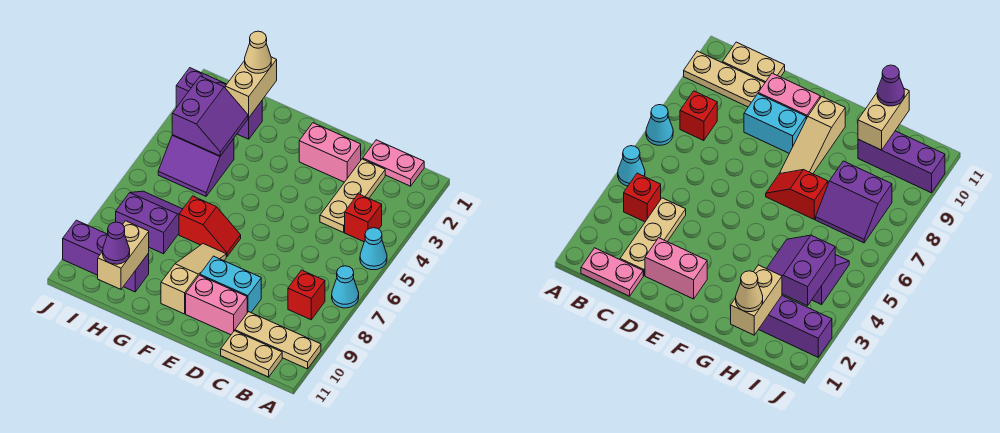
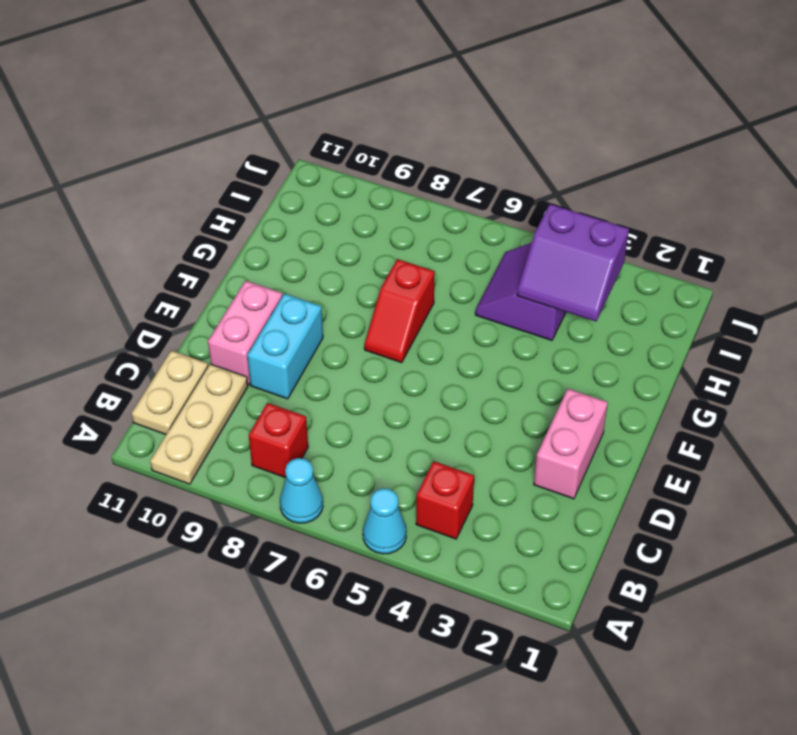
none -> pink plate B1:C1 level 1
none -> tan plate C2:C4 level 1
none -> tan slope F8:F10 level 1 top 10

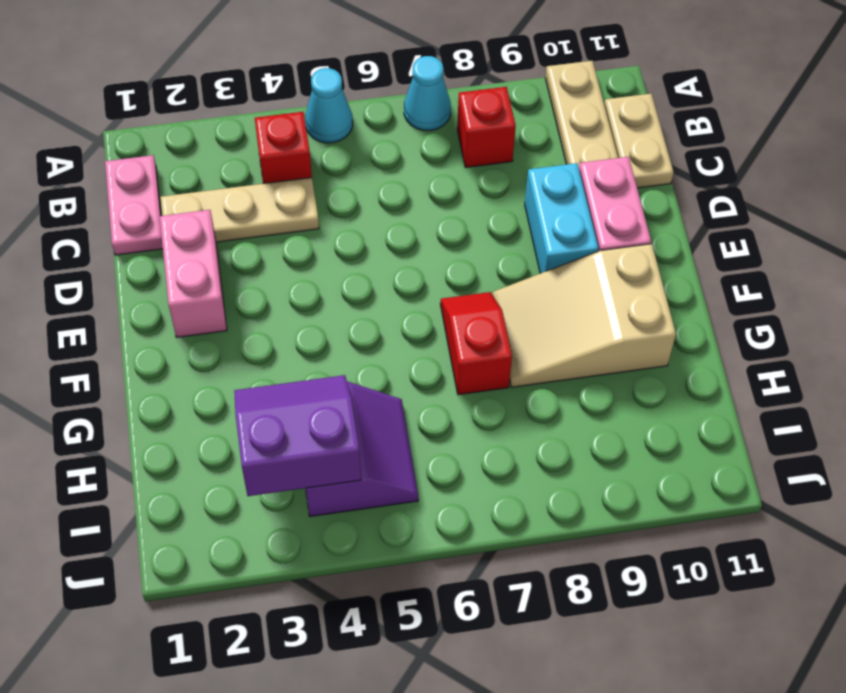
tan slope F8:G10 level 1 top 10 -> tan slope F8:F10 level 1 top 10
none -> purple brick H2:J2 level 1
none -> purple slope H7:I8 level 1 top 8
none -> purple brick H10:J10 level 1

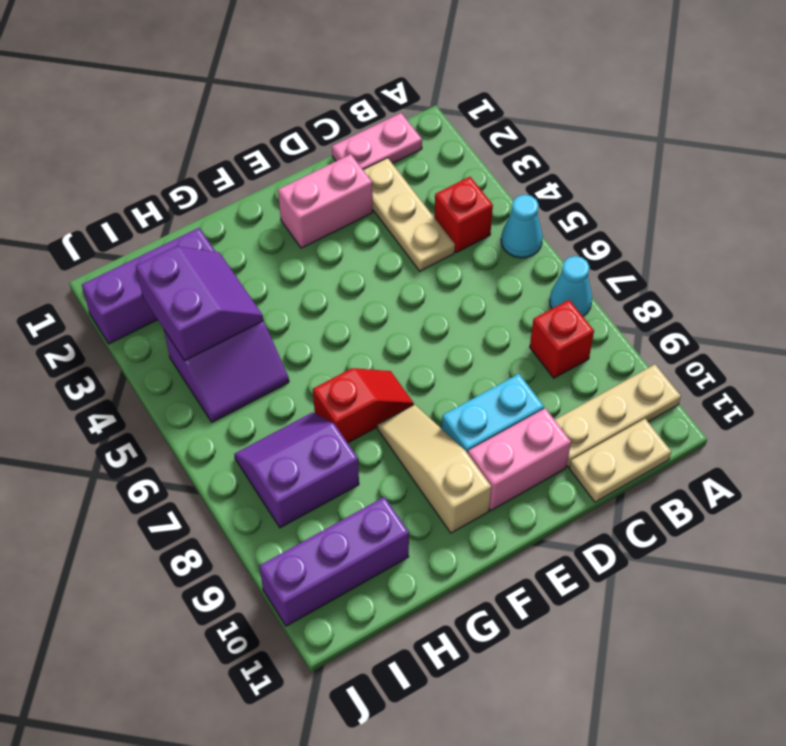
none -> tan brick H1:H2 level 2
none -> tan brick H10:H11 level 2
none -> tan cone H1 level 3

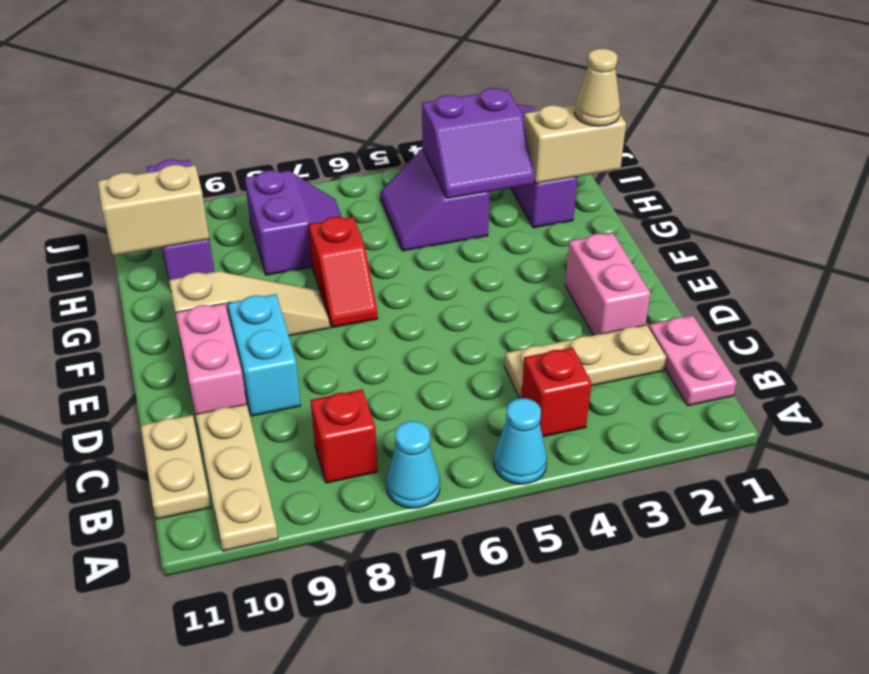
none -> purple cone H11 level 3

